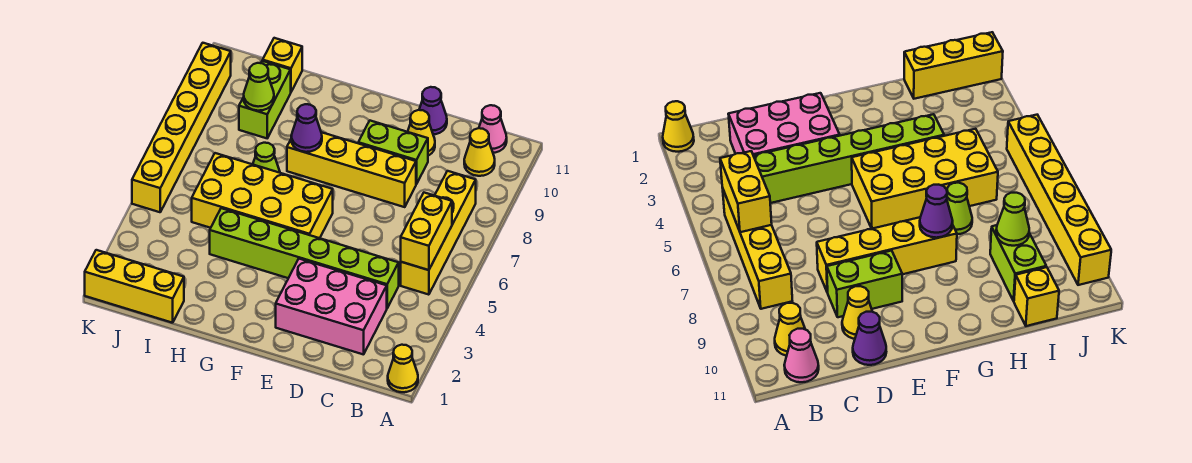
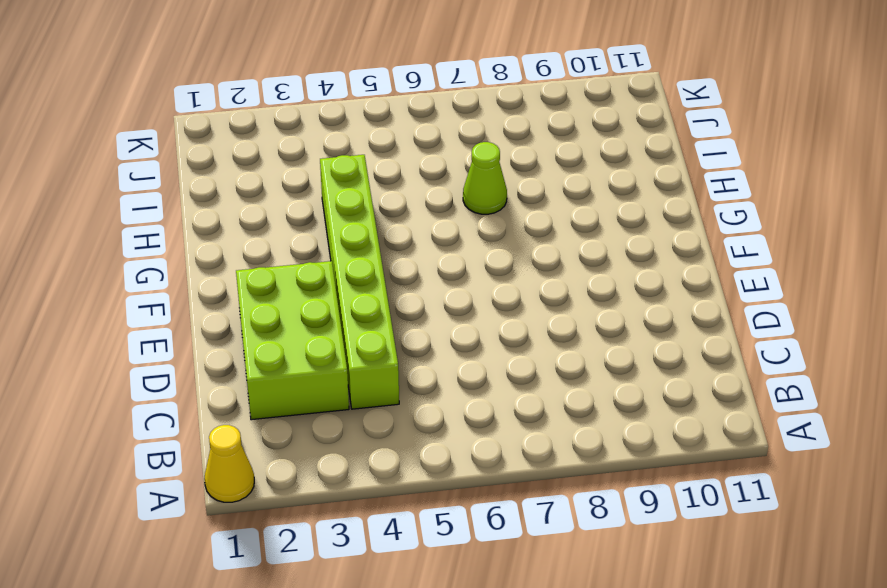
lime brick C2:E3 level 1 -> pink brick C2:E3 level 1
none -> yellow brick B5:B8 level 1
none -> yellow cone B10 level 1
none -> pink cone B11 level 1

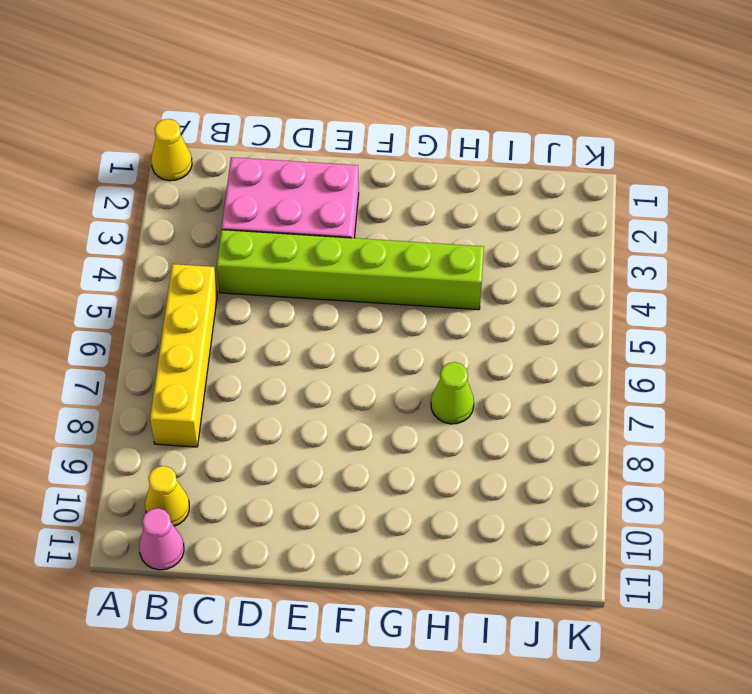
none -> yellow brick D8:G8 level 1
none -> lime brick D9:E9 level 1
none -> yellow cone D10 level 1

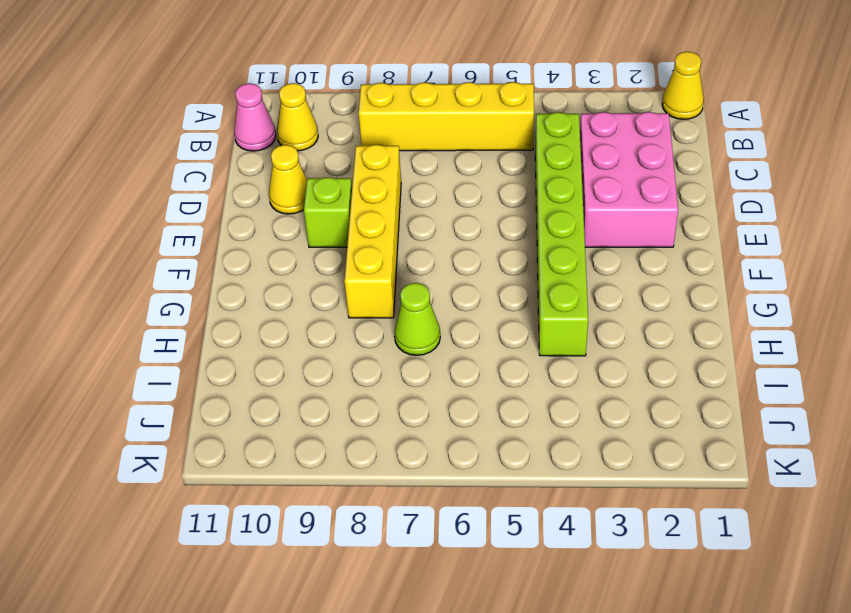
lime brick E9 level 1 -> lime brick D9:E9 level 1
none -> purple cone D11 level 1
none -> yellow brick F5:I6 level 1
none -> yellow brick I1:K1 level 1

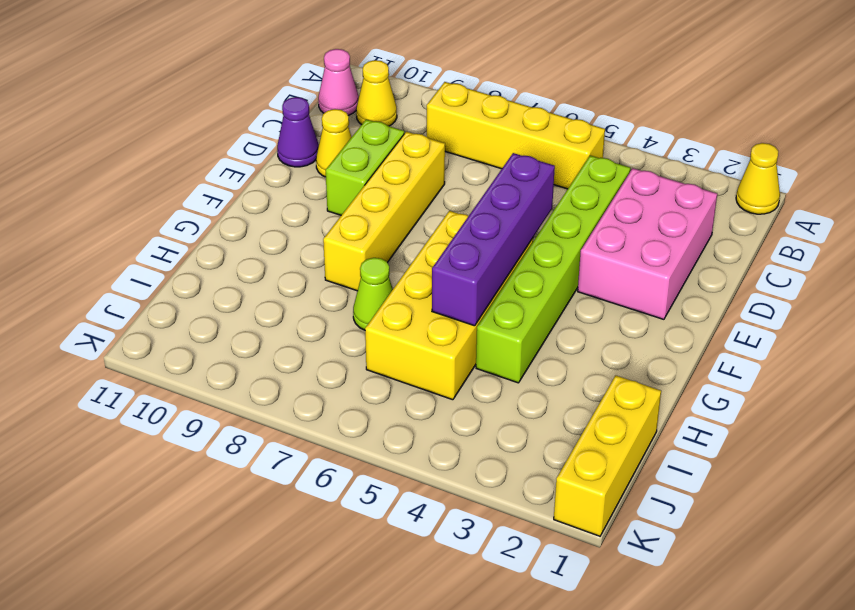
purple brick E5:H5 level 2 -> none
none -> lime brick I9:I10 level 1
none -> yellow brick I11 level 1
none -> yellow brick K5:K10 level 1

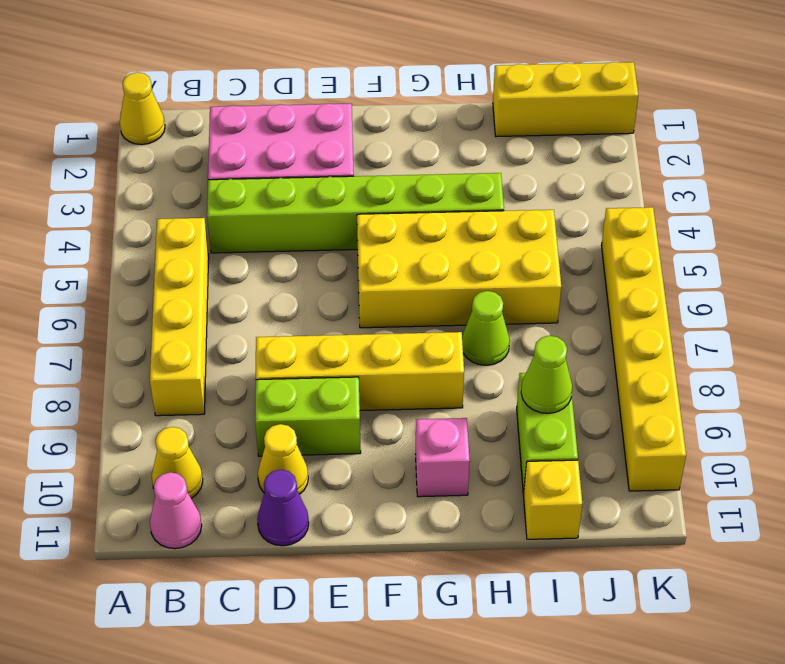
pink brick G10 level 1 -> none
none -> yellow brick B5:B6 level 2
none -> purple cone G8 level 2

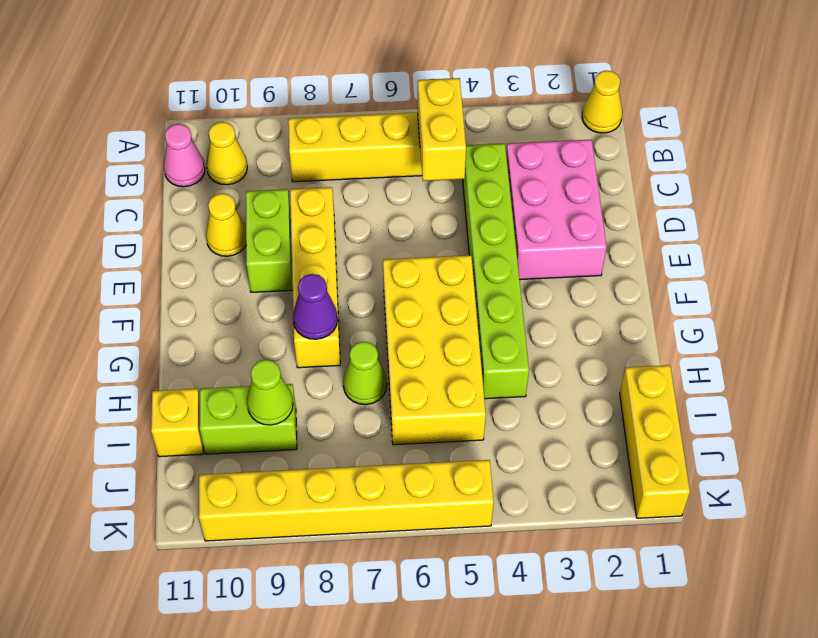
yellow brick B5:C5 level 2 -> yellow brick B5:B6 level 2
none -> purple cone D11 level 1

